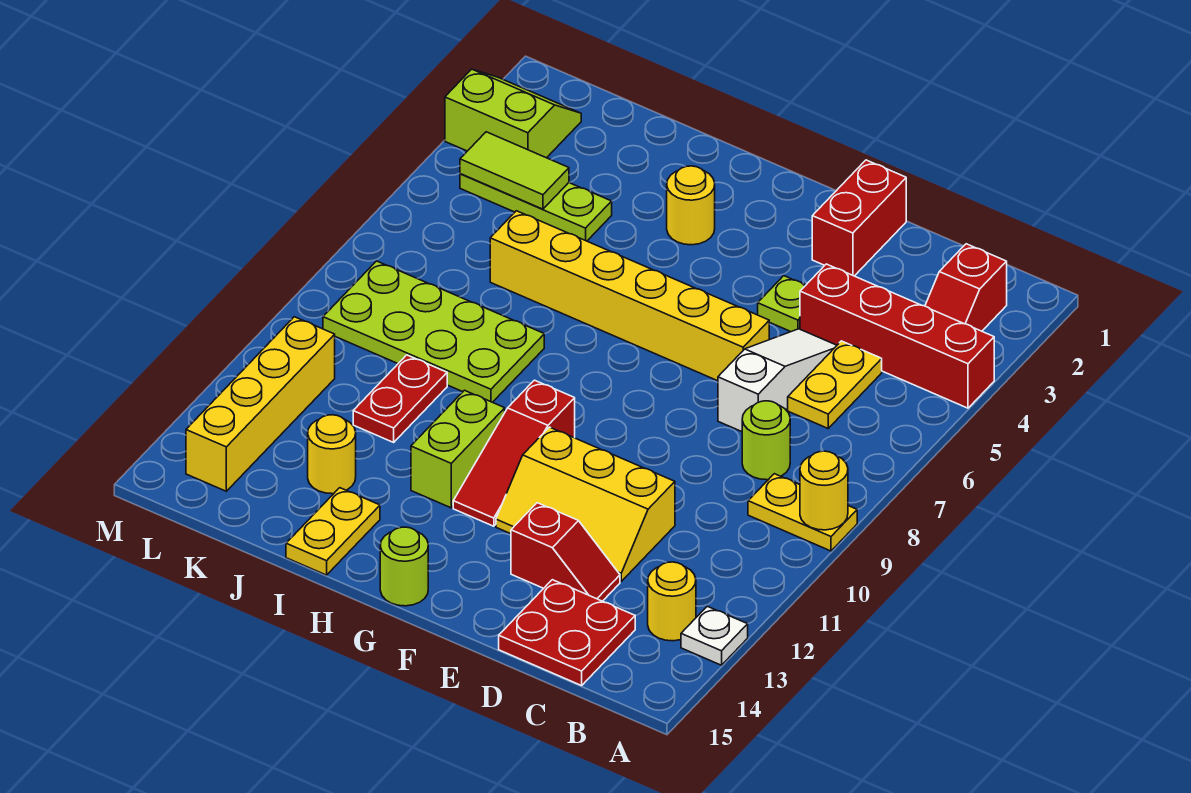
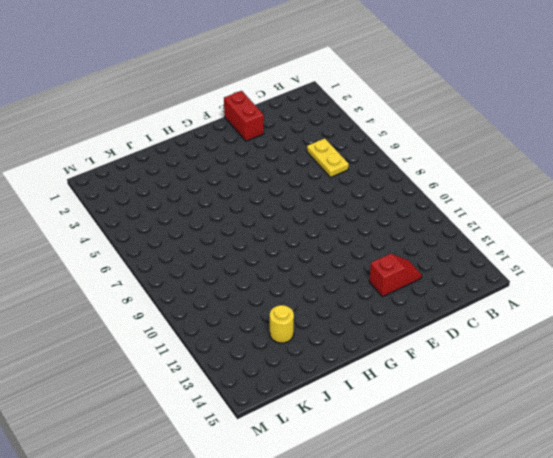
none -> red brick A4:D4 level 1
none -> yellow plate A9:B9 level 1
none -> white plate A13 level 1

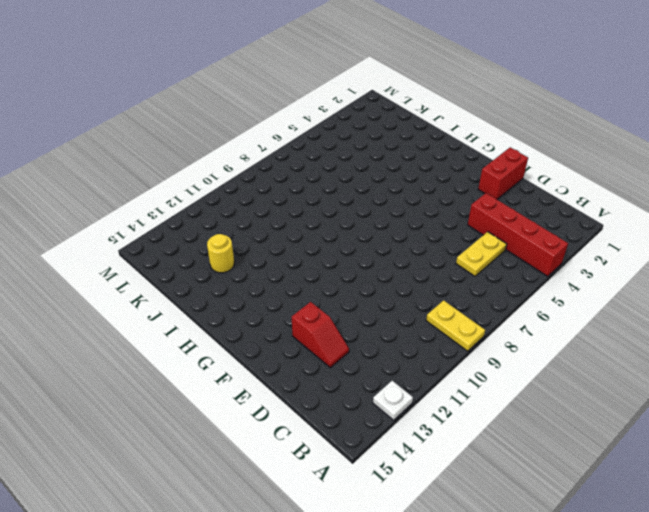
none -> red slope B2:B3 level 1 top 2
none -> yellow round brick B13 level 1
none -> lime round brick C8 level 1

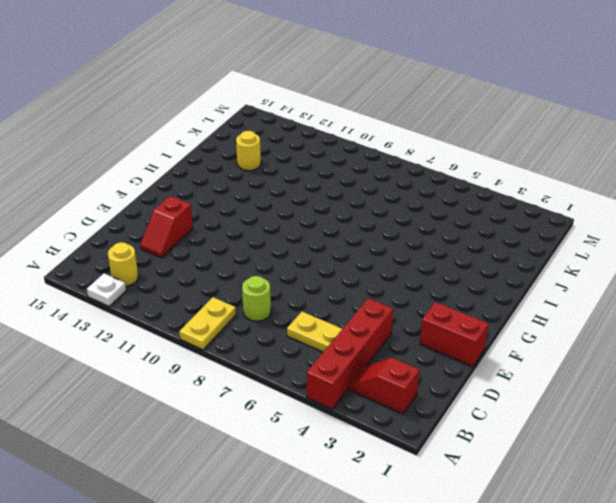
none -> red plate C14:D15 level 1
none -> white slope D5:D7 level 1 top 7
none -> yellow slope D11:F12 level 1 top 11

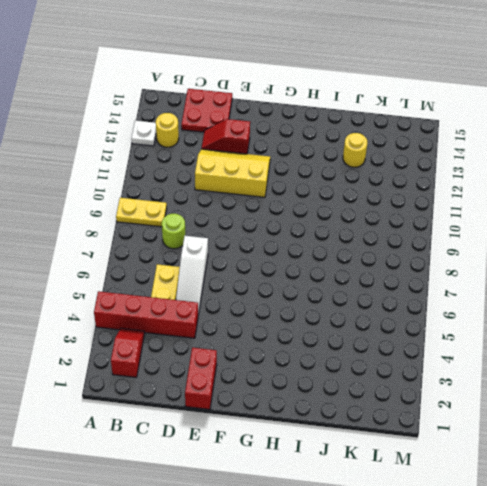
none -> lime plate E4 level 1
none -> yellow brick E6:J6 level 1
none -> red slope G10:G12 level 1 top 10

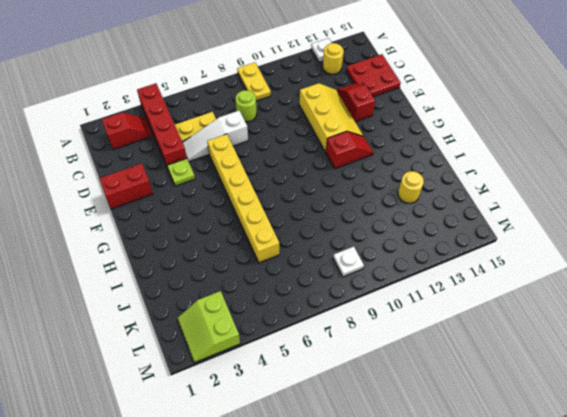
red slope G11:G12 level 1 top 11 -> red slope G10:G12 level 1 top 10
white plate L9 level 1 -> lime plate I8:L9 level 1
none -> lime round brick G15 level 1
none -> yellow round brick H3 level 1
none -> lime brick H11:H12 level 1

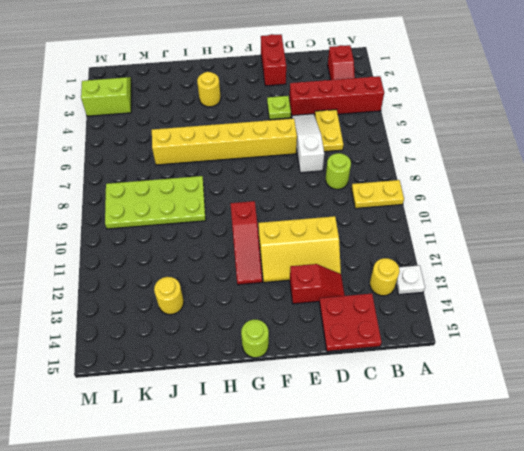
none -> lime brick H11:H12 level 1
none -> yellow plate I14:I15 level 1
none -> lime plate J4:L4 level 1

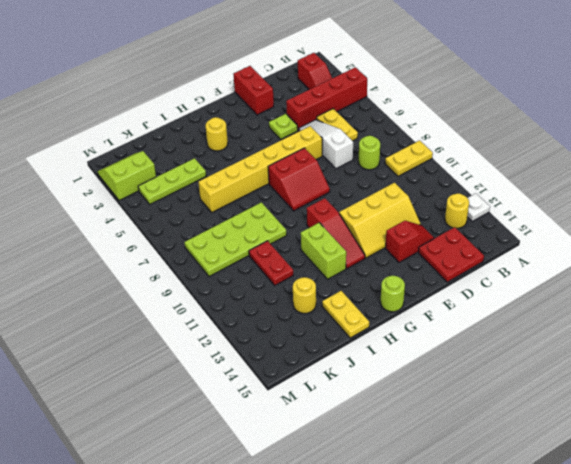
red slope F7:G8 level 1 top 7 -> none
none -> yellow brick L11:L14 level 1
none -> yellow round brick A9 level 2
none -> lime tile K4:L4 level 2

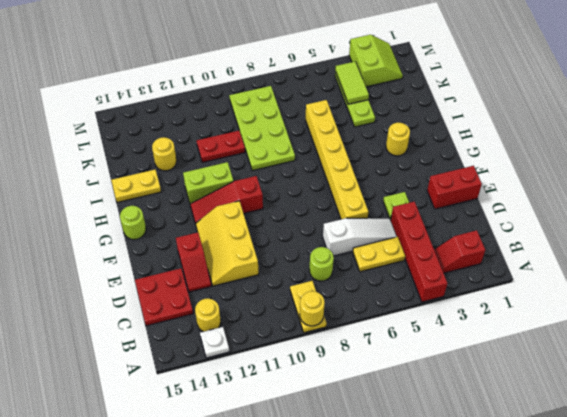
none -> yellow brick L11:L14 level 1

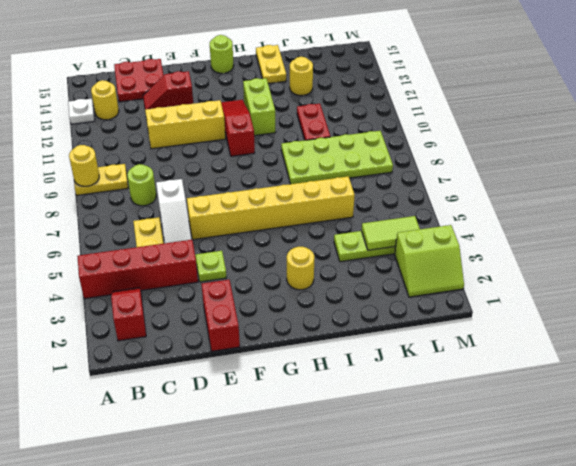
none -> yellow brick L11:L14 level 1

